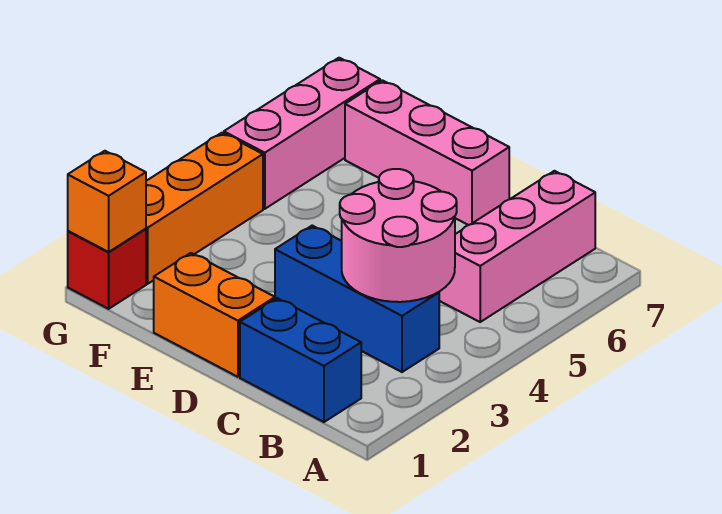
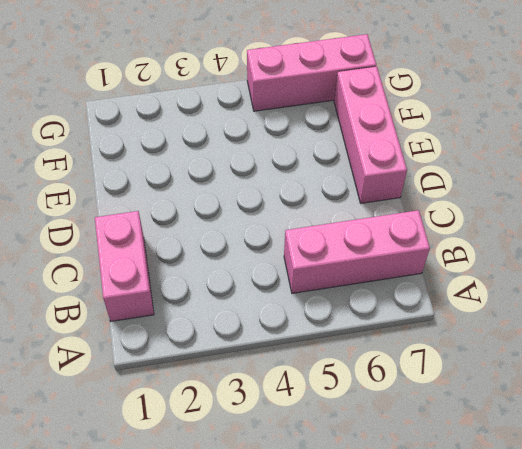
pink brick B1:C1 level 1 -> blue brick B1:C1 level 1
none -> blue brick B3:D3 level 1
none -> orange brick D1:E1 level 1

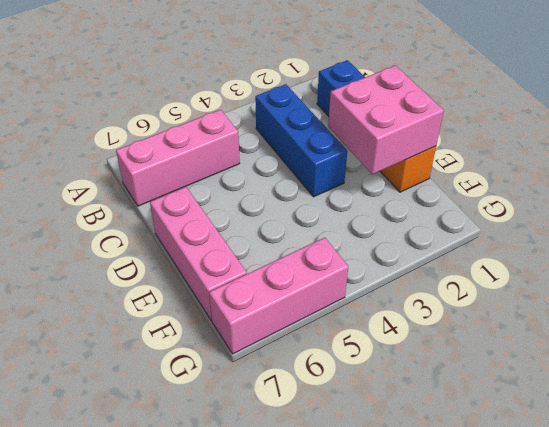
pink brick D1:E2 level 2 -> none
none -> red brick G1 level 1
none -> orange brick G2:G4 level 1

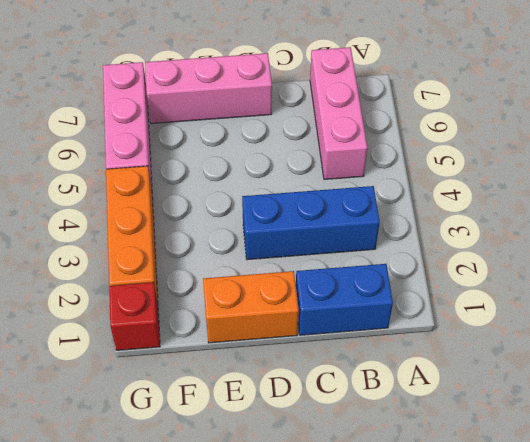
none -> pink round brick B3:C4 level 2
none -> orange brick G1 level 2

